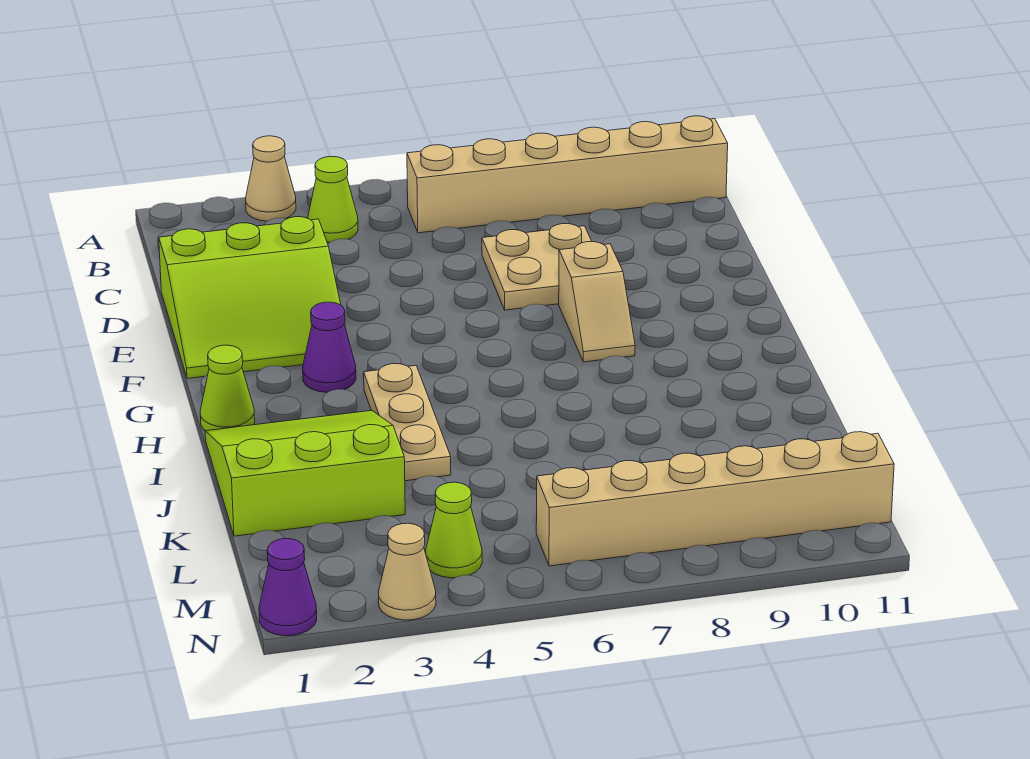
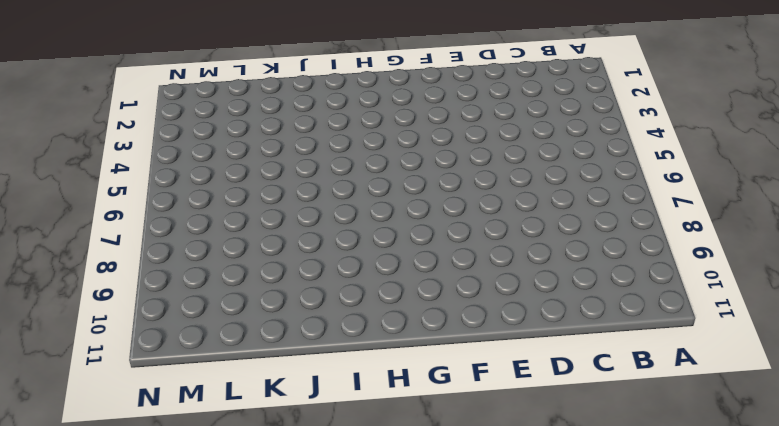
none -> tan cone A3 level 1
none -> lime cone B4 level 1
none -> tan brick B6:B11 level 1

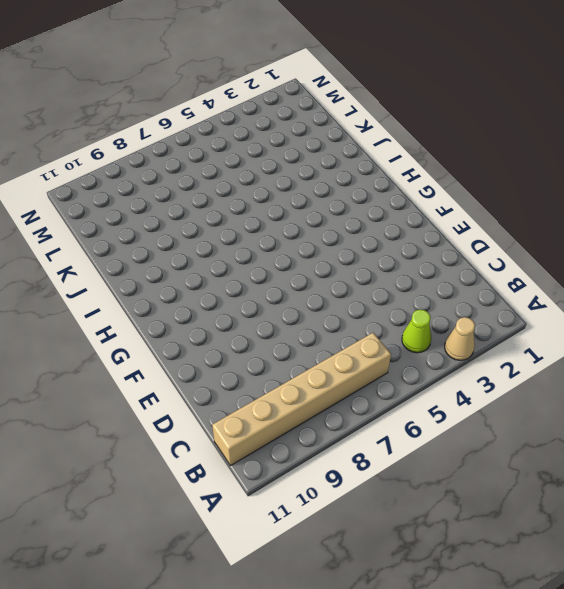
none -> lime slope D1:F3 level 1 top D
none -> tan plate D7:E8 level 1
none -> tan slope F8:G8 level 1 top F

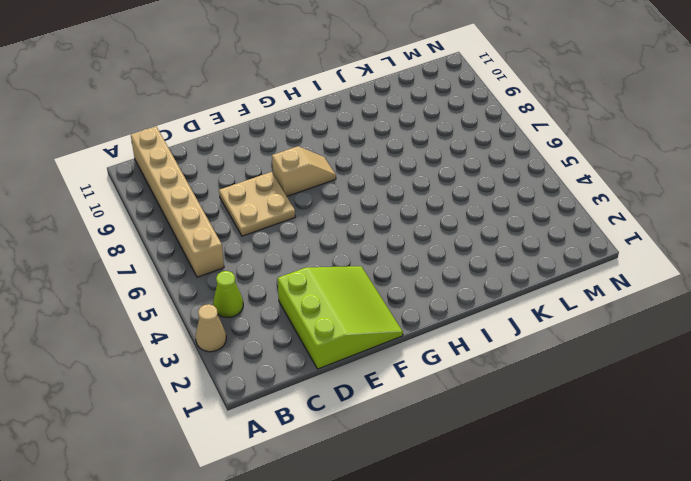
none -> purple cone G3 level 1
none -> lime cone H1 level 1
none -> tan plate H4:J4 level 1

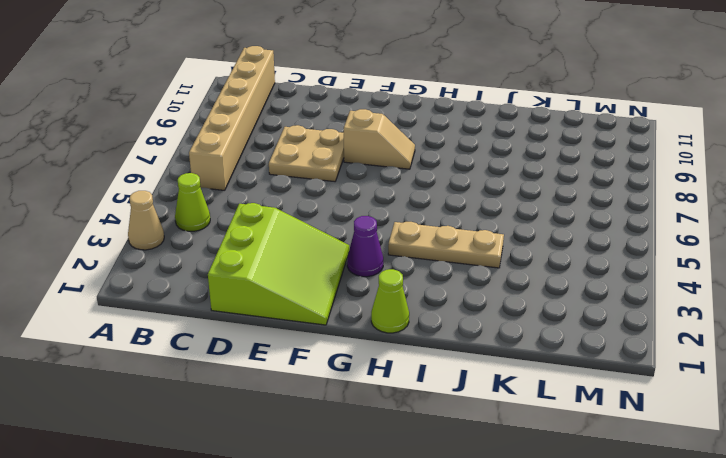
none -> lime slope I1:K3 level 1 top K
none -> lime cone M4 level 1
none -> tan brick M6:M11 level 1

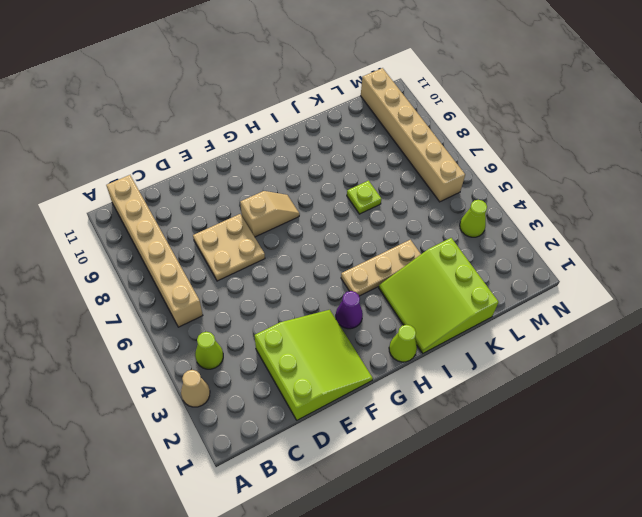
lime plate J7 level 1 -> none
none -> purple cone N1 level 1
none -> tan cone N3 level 1

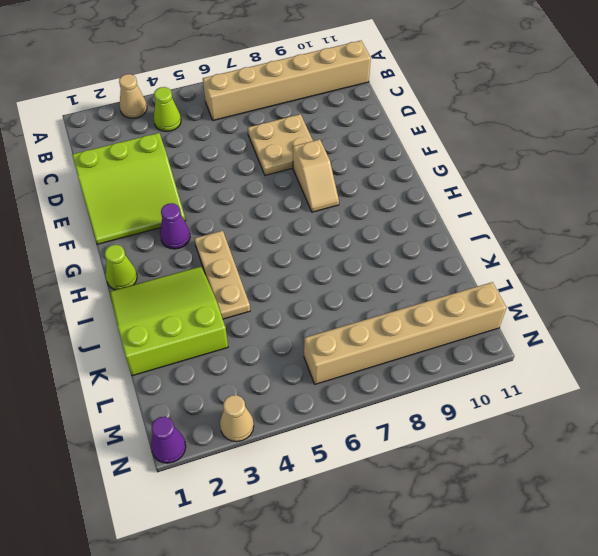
none -> lime cone M4 level 1

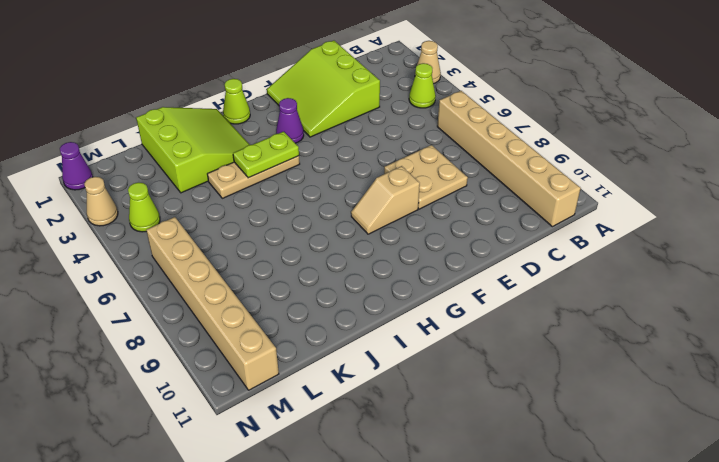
lime plate H4:I4 level 2 -> none

